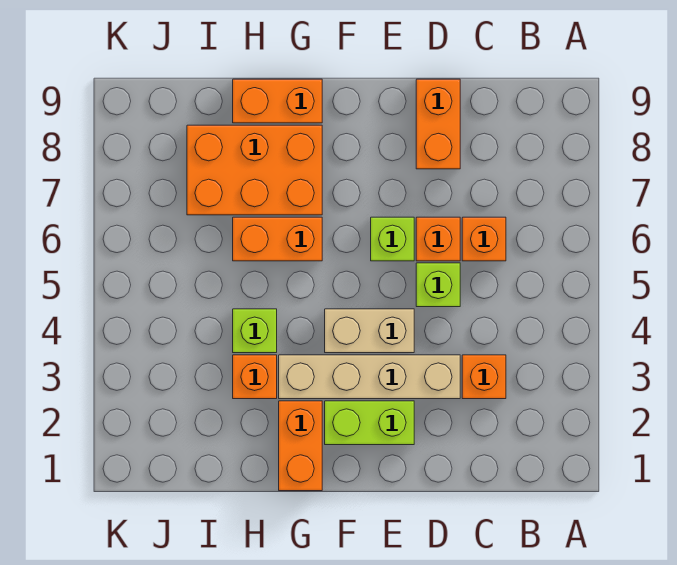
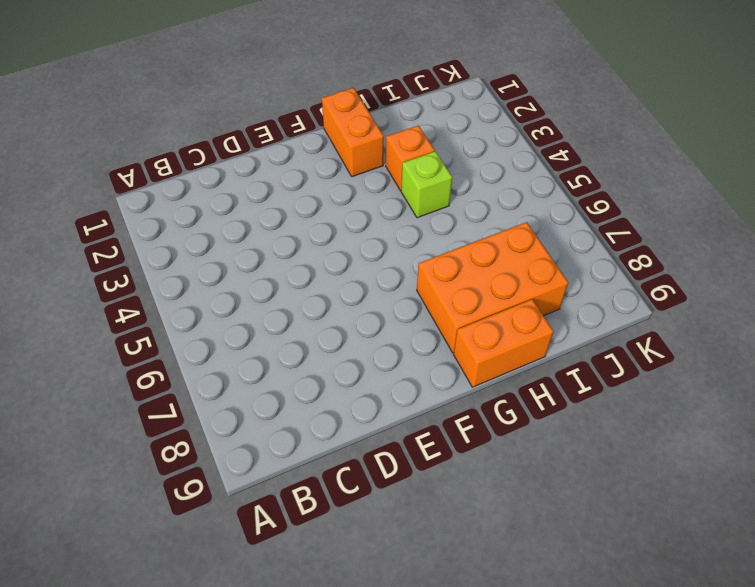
none -> orange brick C3 level 1
none -> orange brick C6 level 1
none -> tan brick D3:G3 level 1

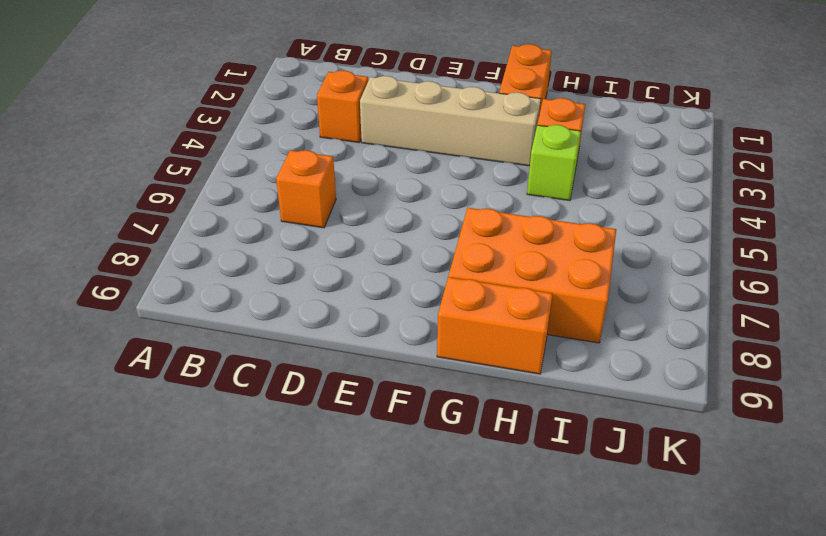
none -> lime brick D5 level 1
none -> orange brick D6 level 1
none -> orange brick D8:D9 level 1

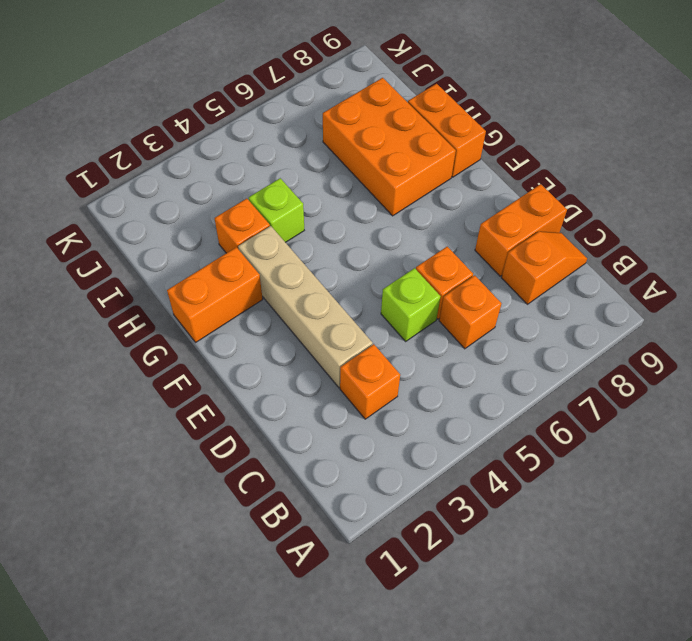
orange slope C8:C9 level 1 top 8 -> none
none -> lime brick E2:F2 level 1
none -> tan brick E4:F4 level 1
none -> lime brick E6 level 1

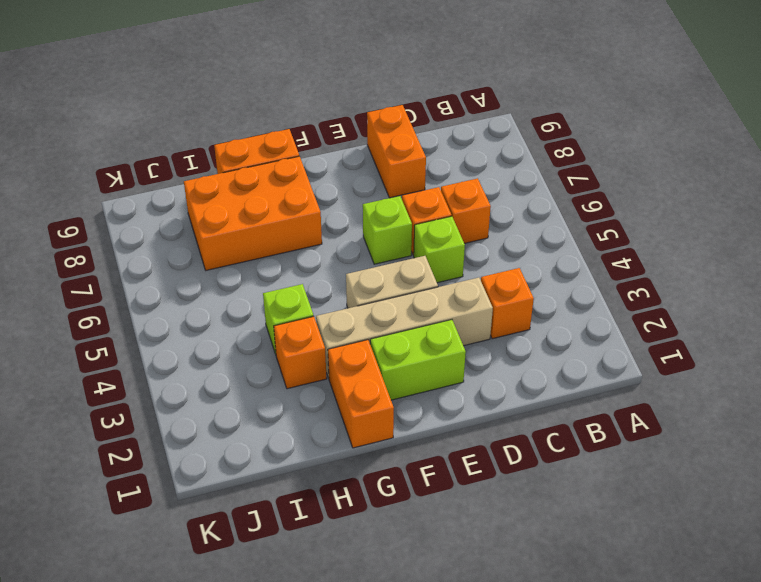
none -> orange brick G6:H6 level 1

